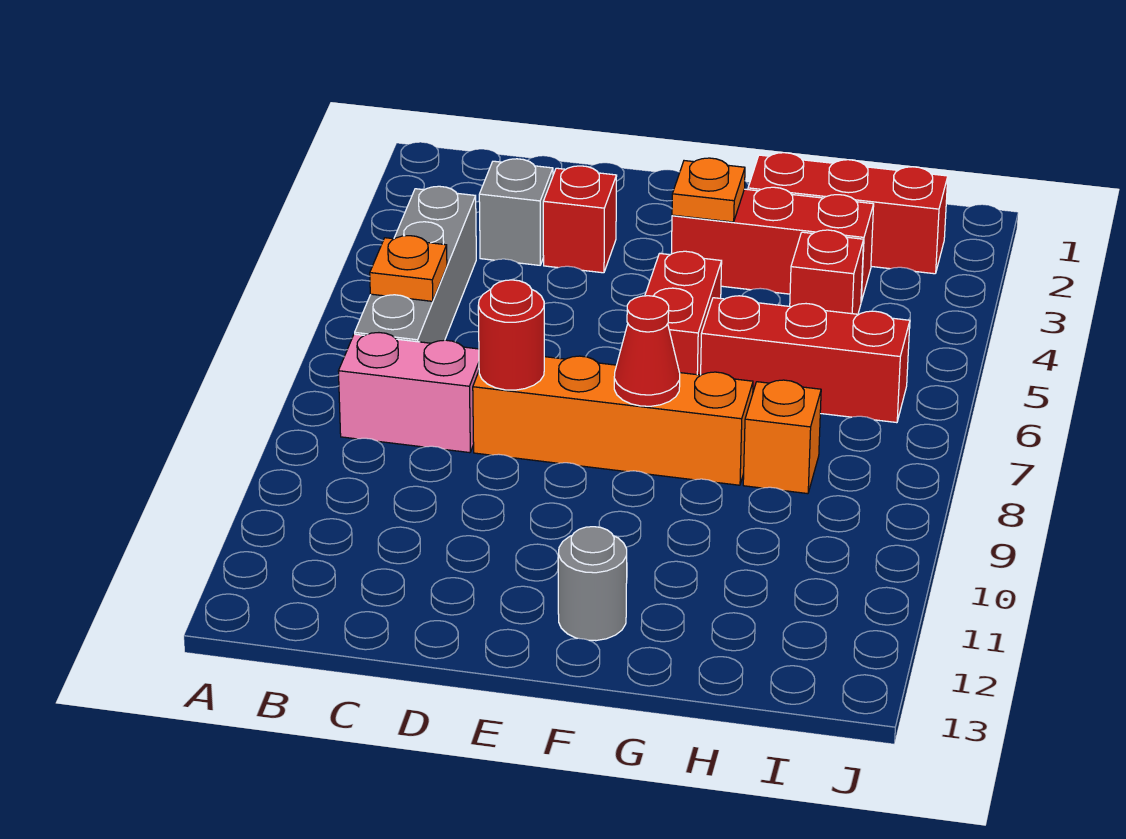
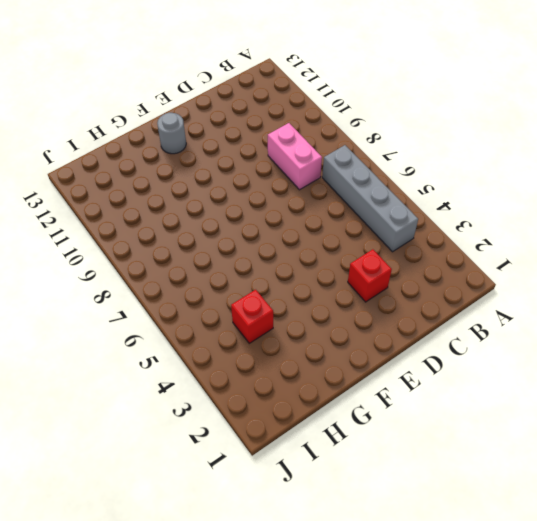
pink brick C8:C9 level 1 -> pink brick B8:C8 level 1
none -> grey brick C3 level 1
none -> orange brick D8:G8 level 1
none -> red brick F3:H3 level 1

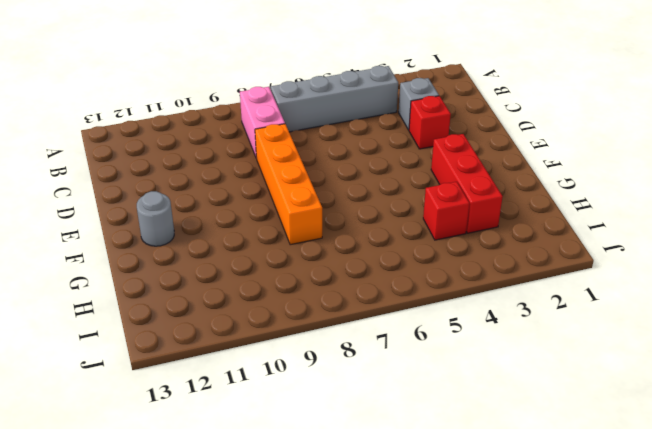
none -> red brick F5:F6 level 1
none -> red brick G2:I2 level 1
none -> red brick G6:I6 level 1

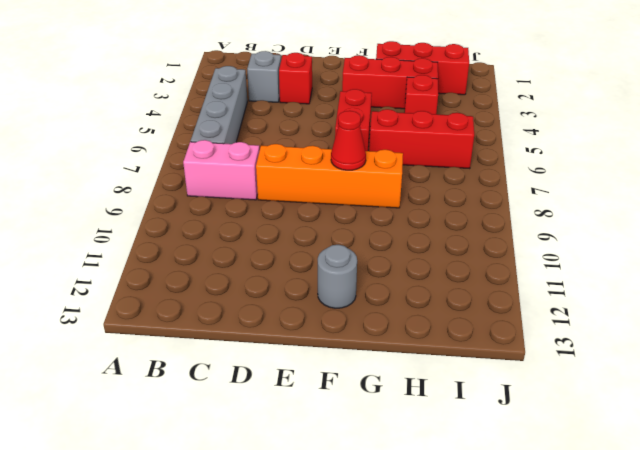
none -> orange brick H8 level 1
none -> orange plate B6 level 2
none -> red round brick D8 level 2

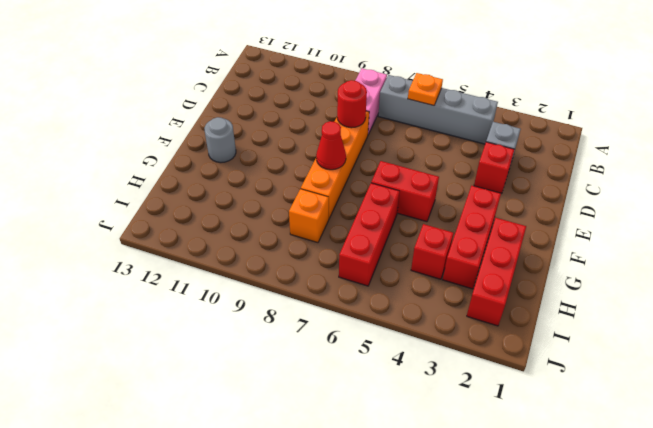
none -> orange plate F3 level 2

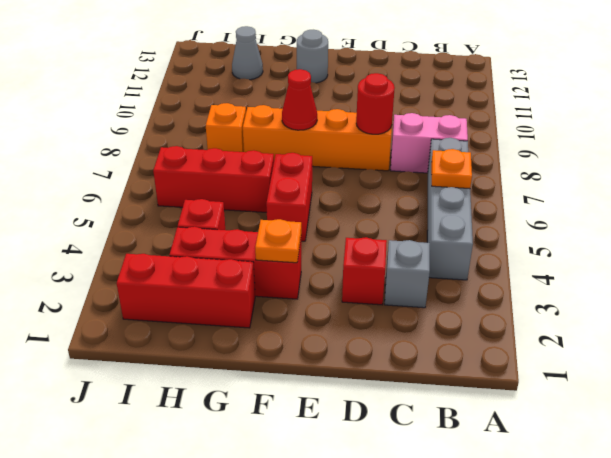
grey cone H12 level 1 -> none

